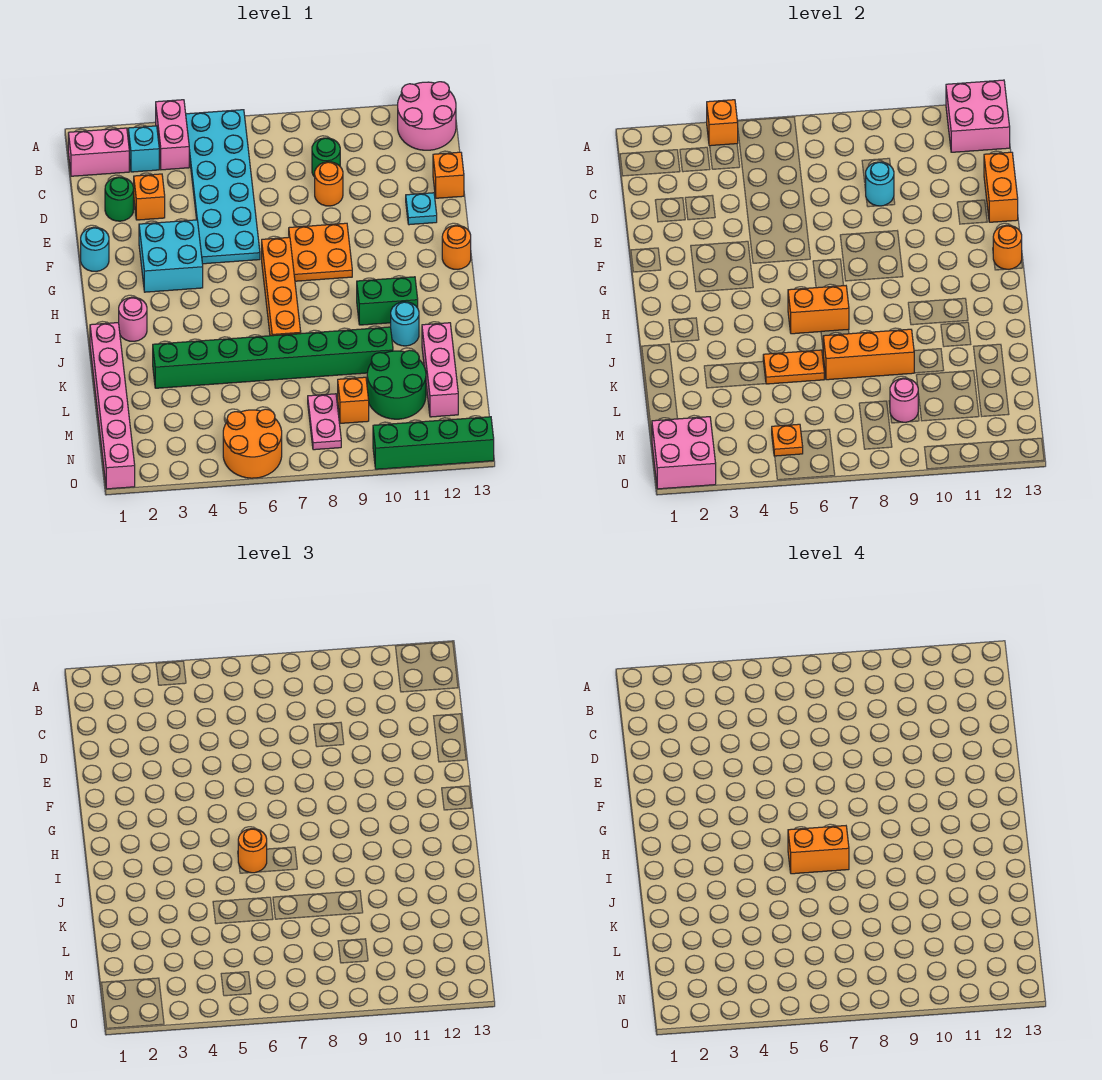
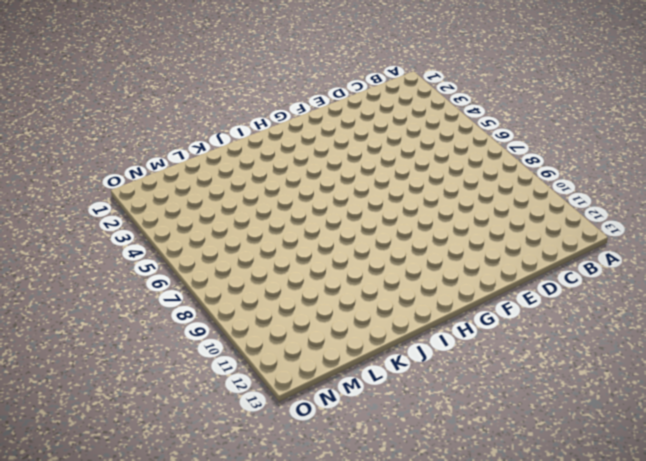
none -> pink brick A4:B4 level 1
none -> cyan plate A5:F6 level 1
none -> pink round brick A12:B13 level 1
none -> pink brick B1:B2 level 1

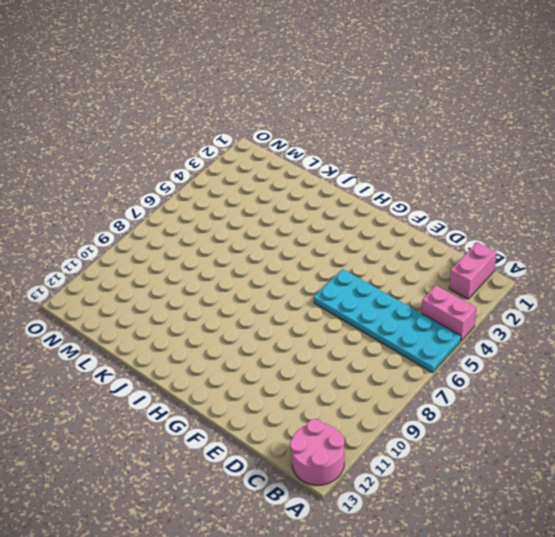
none -> cyan brick B3 level 1
none -> green round brick C9 level 1
none -> green round brick D2 level 1
none -> orange brick D3 level 1

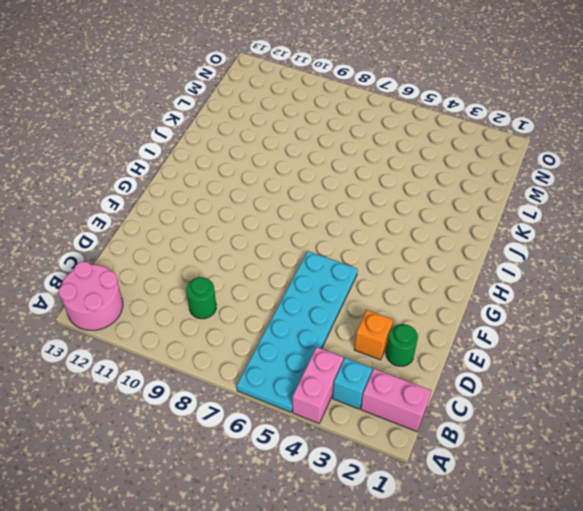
none -> orange round brick D9 level 1
none -> orange brick D13 level 1
none -> cyan plate E12 level 1
none -> cyan round brick F1 level 1

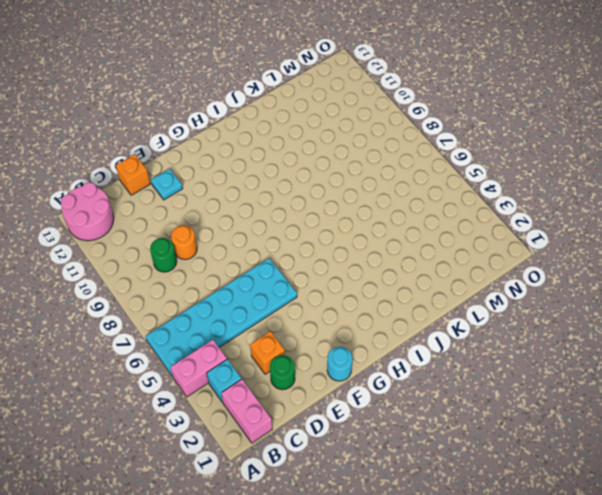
none -> cyan brick F3:G4 level 1
none -> orange plate F8:G9 level 1
none -> orange brick G7:J7 level 1
none -> orange round brick G13 level 1

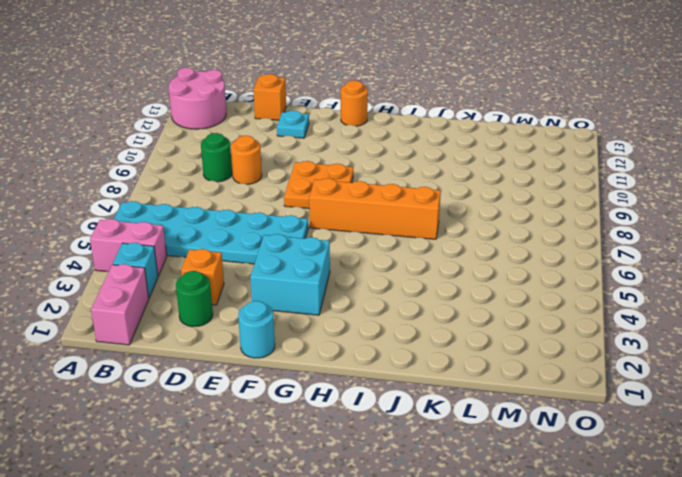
none -> pink round brick I2 level 1
none -> green brick I10:I11 level 1
none -> pink brick J1:O1 level 1
none -> cyan round brick J11 level 1

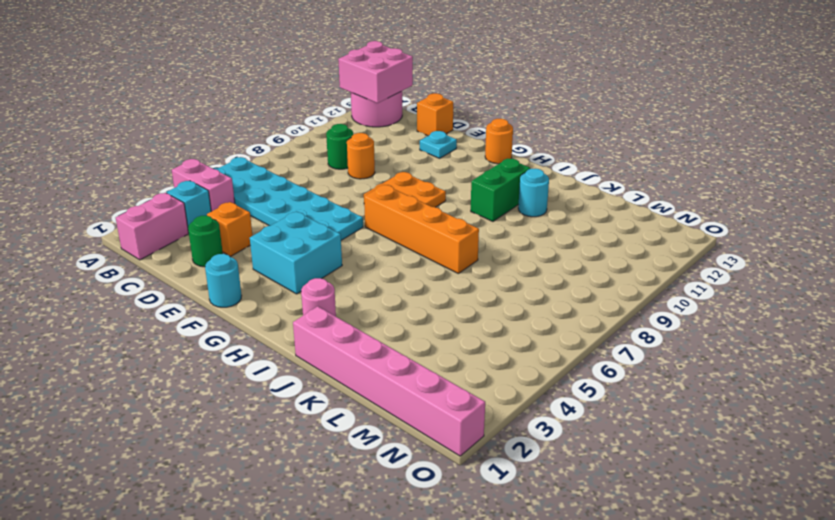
none -> green brick K3:K10 level 1
none -> pink brick K12:M12 level 1
none -> green round brick L10:M11 level 1
none -> pink plate M8:N8 level 1

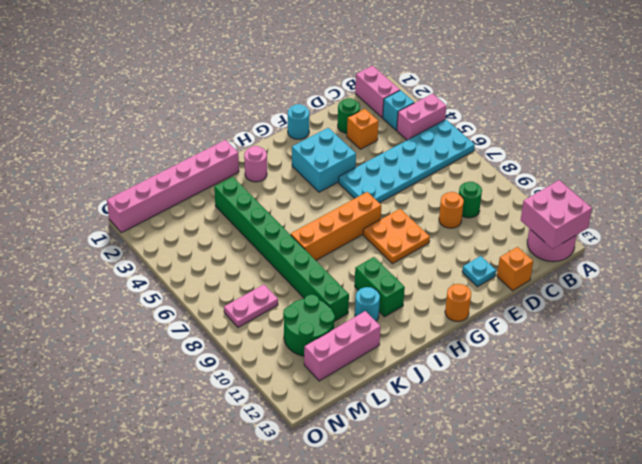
none -> orange brick M9 level 1
none -> orange round brick N5:O6 level 1
none -> green brick O10:O13 level 1
none -> orange brick A4 level 2

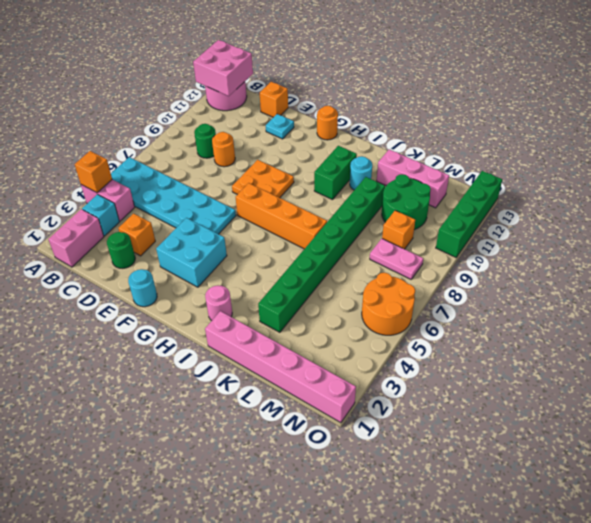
none -> cyan round brick D9 level 2
none -> orange brick D13:E13 level 2
none -> orange round brick G13 level 2
none -> orange brick I6:I7 level 2

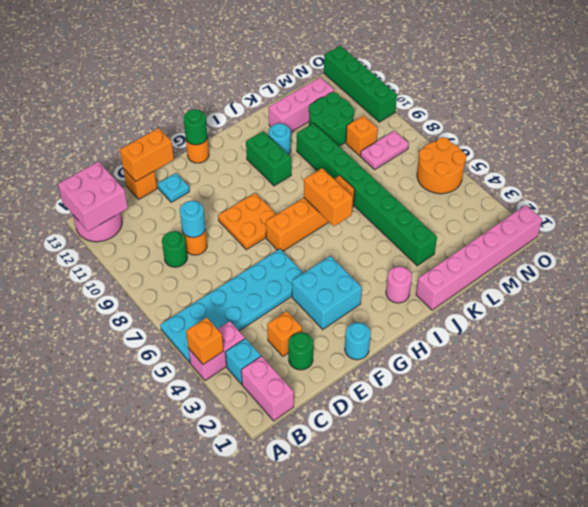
green round brick G13 level 2 -> orange round brick G13 level 2
none -> orange plate K5:K6 level 2
none -> orange brick K7:K9 level 2
none -> pink round brick M9 level 2
none -> pink brick N1:O2 level 2

